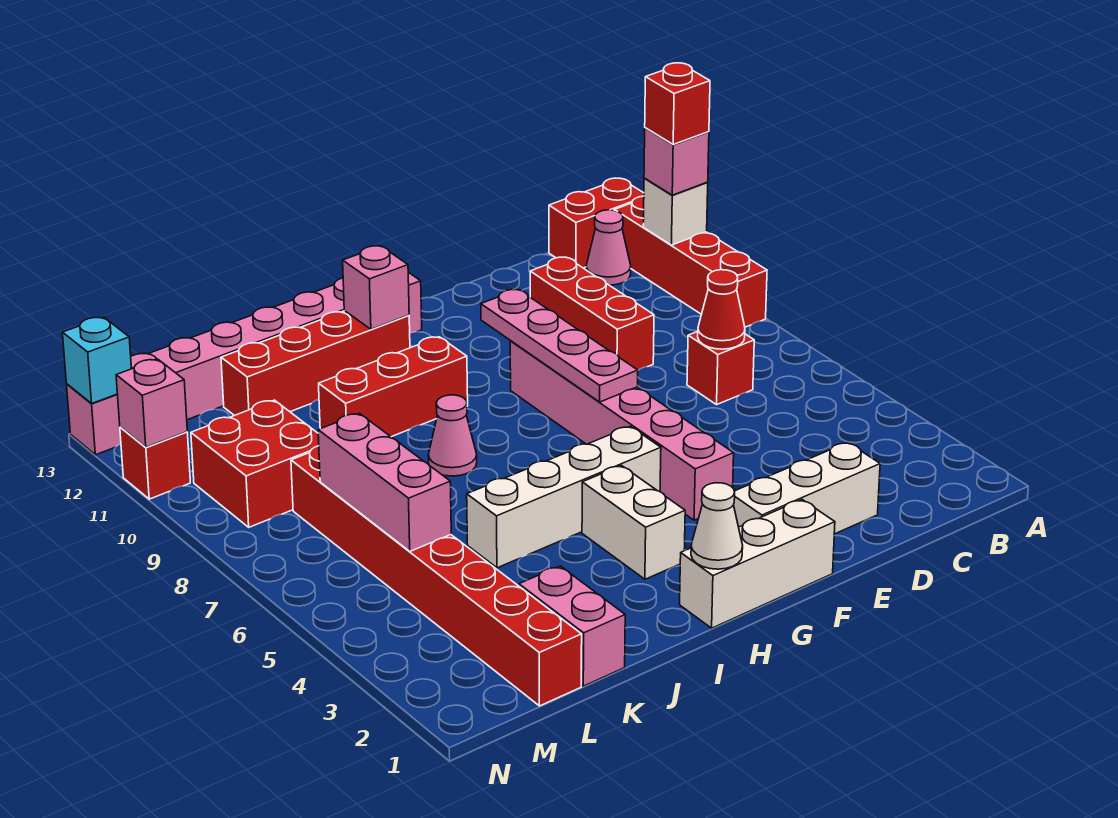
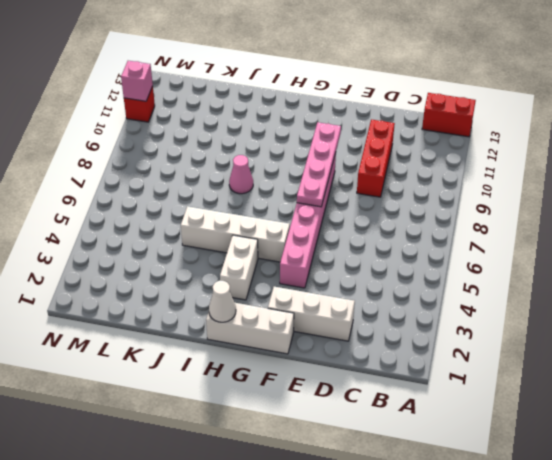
none -> red brick A9:A12 level 1
none -> pink cone B12 level 1
none -> red brick C7 level 1

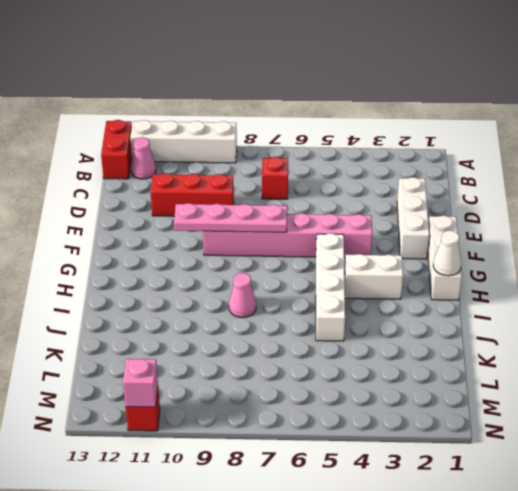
white brick A9:A12 level 1 -> red brick A9:A12 level 1
none -> pink brick G13:N13 level 1
none -> red brick H10:J10 level 1
none -> red brick H12:K12 level 1

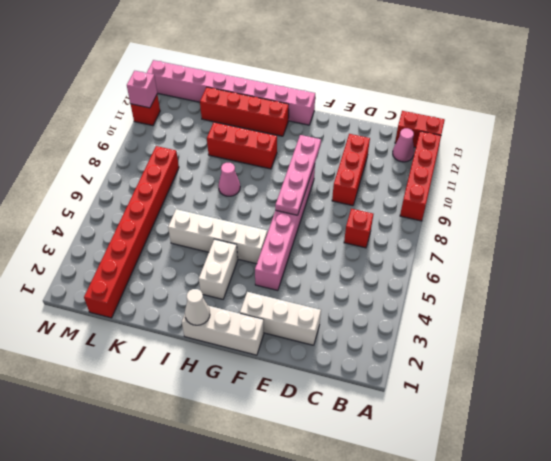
none -> pink brick K1:K2 level 1
none -> red brick L9:M10 level 1
none -> white brick A11 level 2

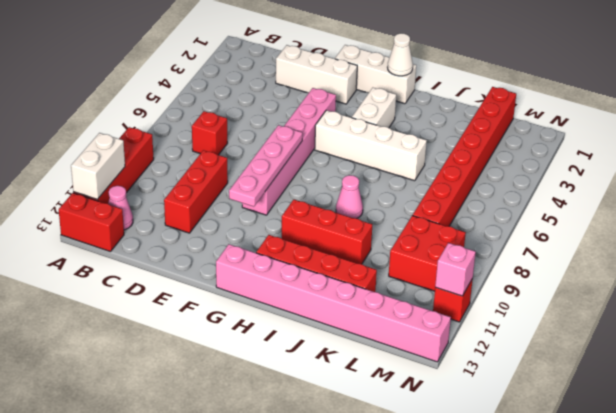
white brick A11:A12 level 2 -> white brick A11 level 2
none -> pink brick K1:K2 level 1
none -> red cone C7 level 2
none -> pink brick H12 level 2

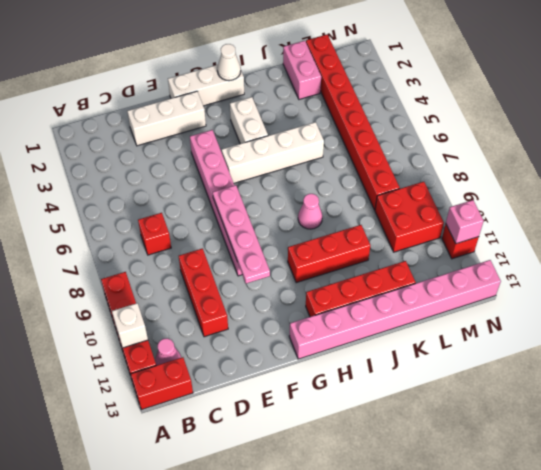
none -> red cone C7 level 2
none -> pink brick H12 level 2
none -> pink brick L5:L7 level 2

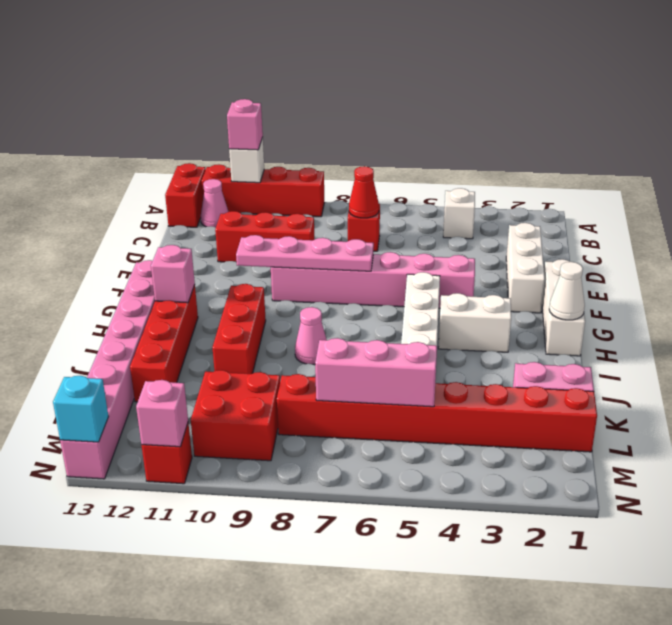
white brick B4 level 1 -> none
none -> red brick A11 level 4

